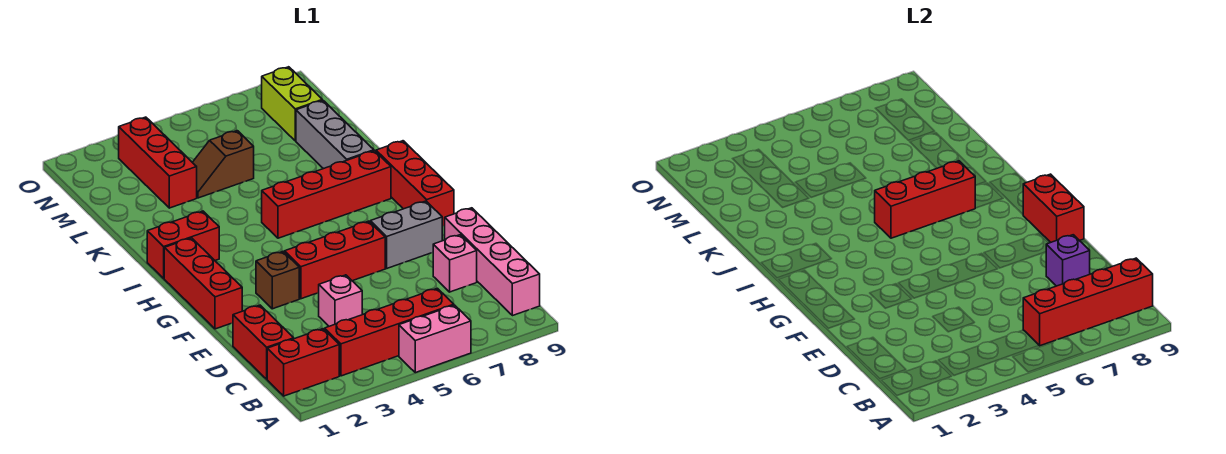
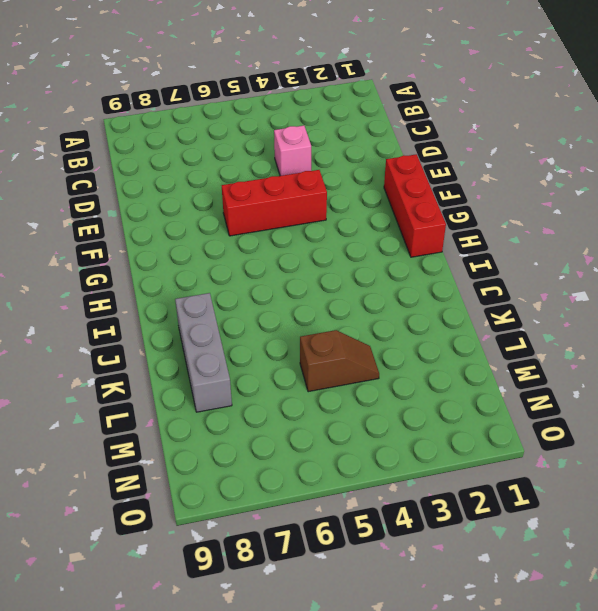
none -> pink brick A5:A6 level 1
none -> red brick B1:B2 level 1
none -> red brick B3:B6 level 1

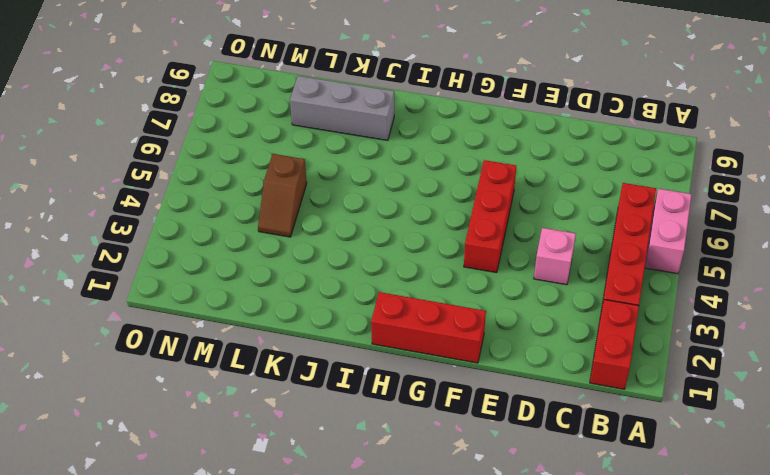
none -> pink brick B9:E9 level 1
none -> red brick C1:D1 level 1
none -> pink brick D8 level 1

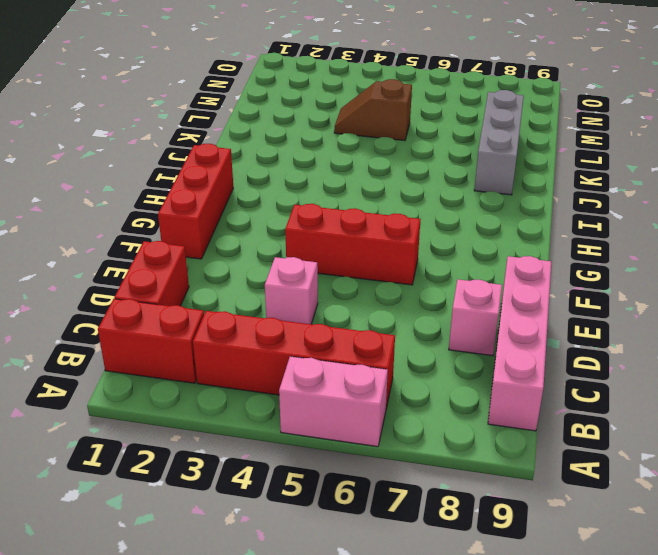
none -> brown brick F3 level 1
none -> grey brick F7:F8 level 1
none -> red brick G9:I9 level 1

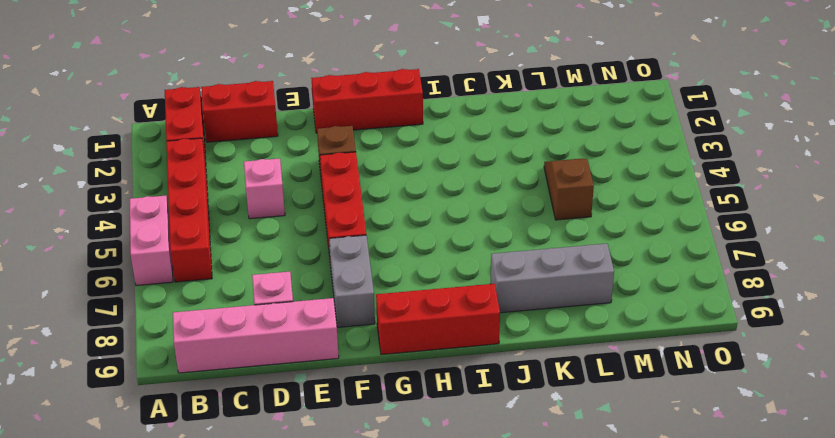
none -> red brick I1:I2 level 1
none -> red brick I5:I8 level 1
none -> red brick L3:N3 level 1

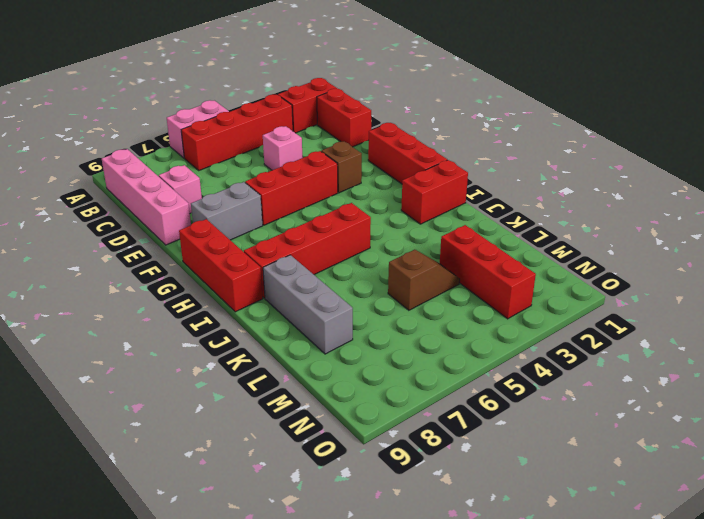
none -> lime brick M8:N8 level 1
none -> red brick B6:B9 level 2
none -> purple brick D8 level 2

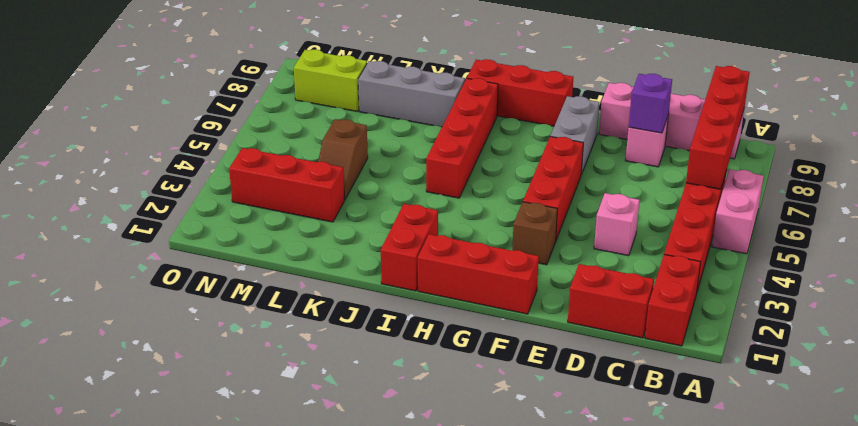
none -> red brick F9:G9 level 2
none -> red brick I5:I7 level 2

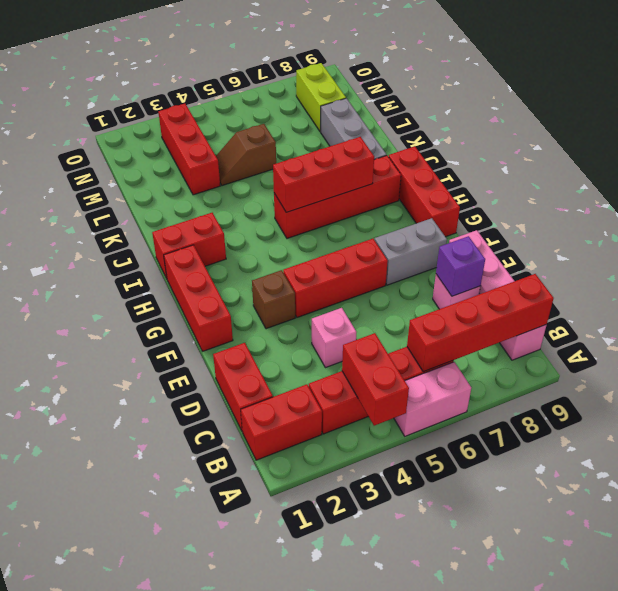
red brick A4:B4 level 2 -> red brick F9:G9 level 2

